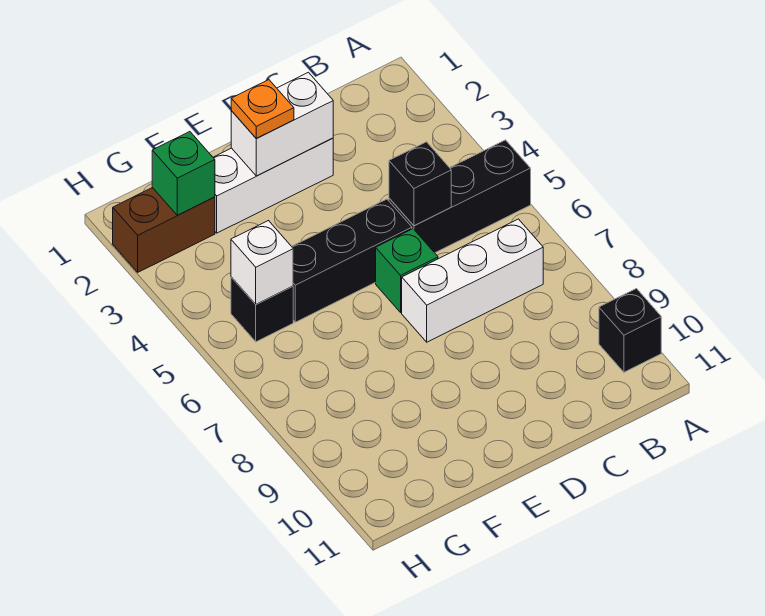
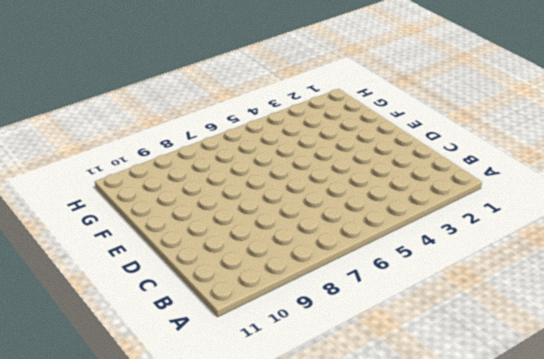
none -> black brick A5:C5 level 1
none -> black brick A10 level 1
none -> white brick B7:D7 level 1

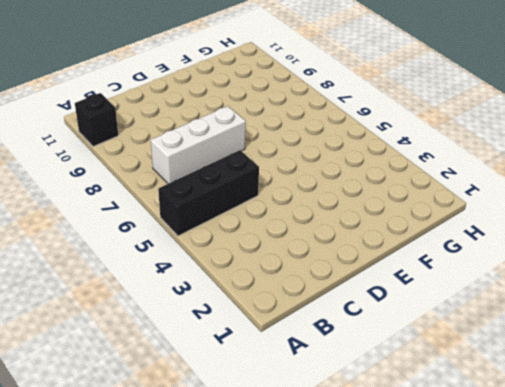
none -> white brick D2:F2 level 1
none -> black brick D5:F5 level 1
none -> green brick D6 level 1

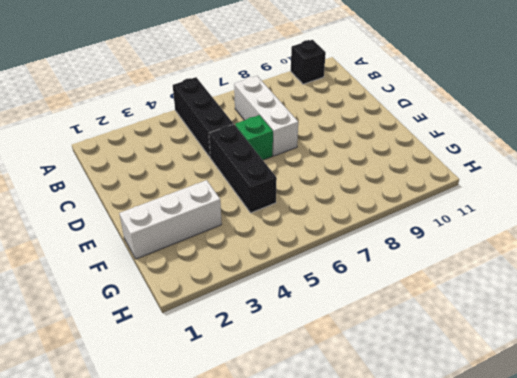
white brick F1:F3 level 1 -> white brick D2:F2 level 1
none -> brown brick G2:H2 level 1
none -> black brick G5 level 1
none -> black brick C5 level 2

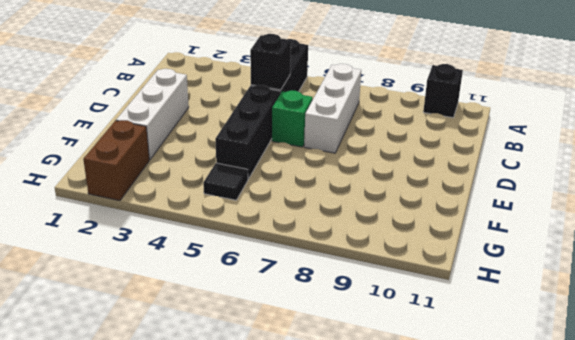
black tile G5 level 1 -> black brick G5 level 1
none -> white brick D2:E2 level 2
none -> green brick G2 level 2
none -> white brick G5 level 2

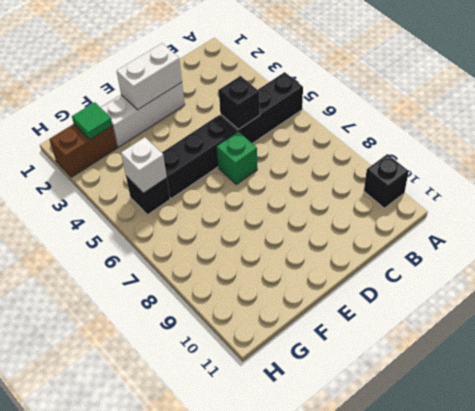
green tile G2 level 2 -> green brick G2 level 2
none -> white brick B7:D7 level 1
none -> orange plate E2 level 3

